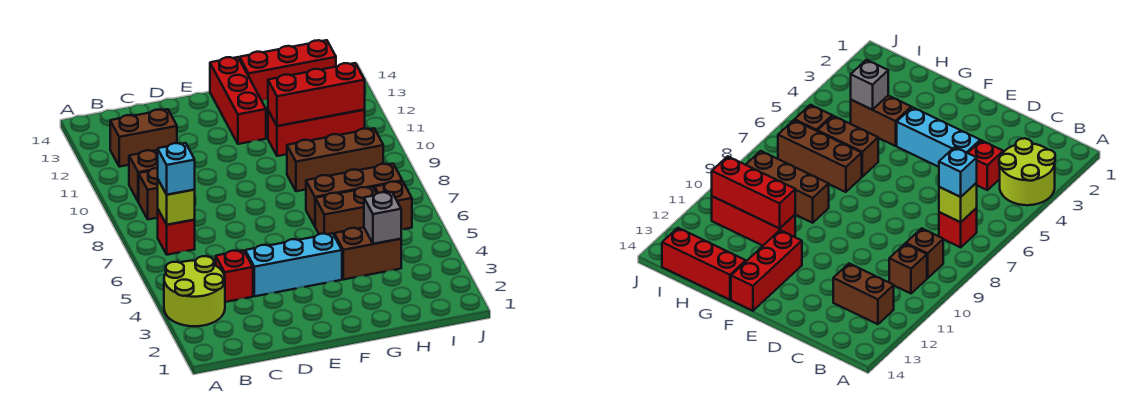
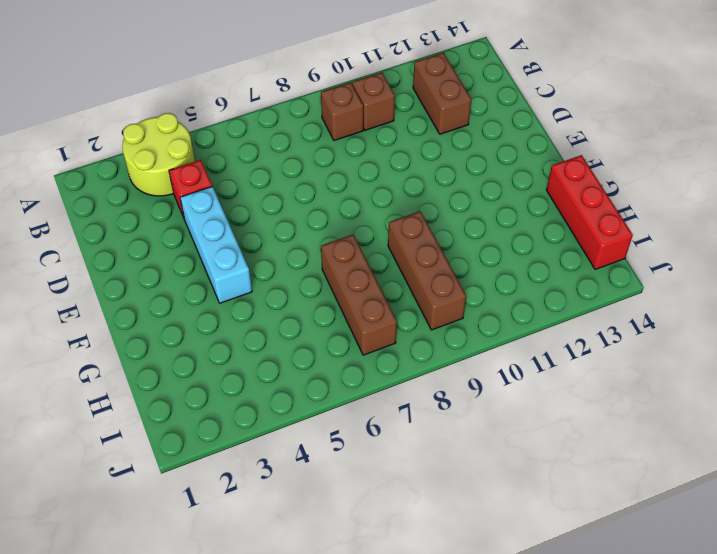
none -> red brick B7 level 1
none -> red brick F12:F14 level 1
none -> brown brick G4:H4 level 1

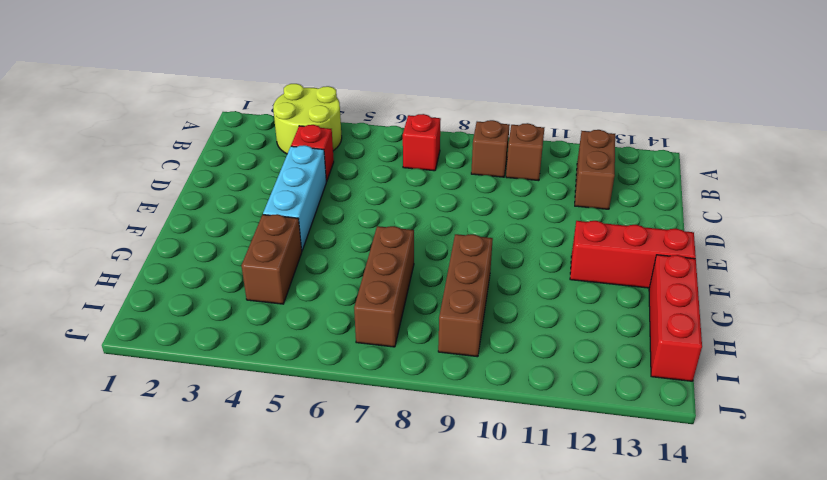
none -> brown brick G6:H6 level 1
none -> red brick G11:I11 level 1
none -> brown brick I6 level 1

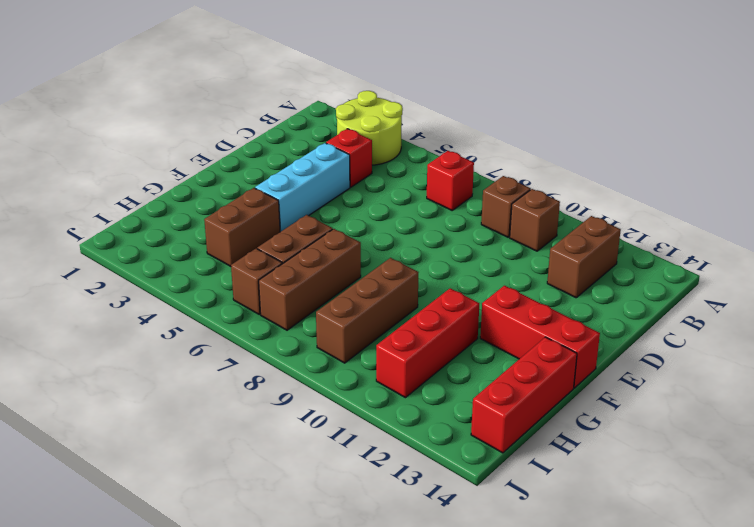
none -> lime brick B7 level 2
none -> red brick G11:I11 level 2
none -> grey brick H4 level 2

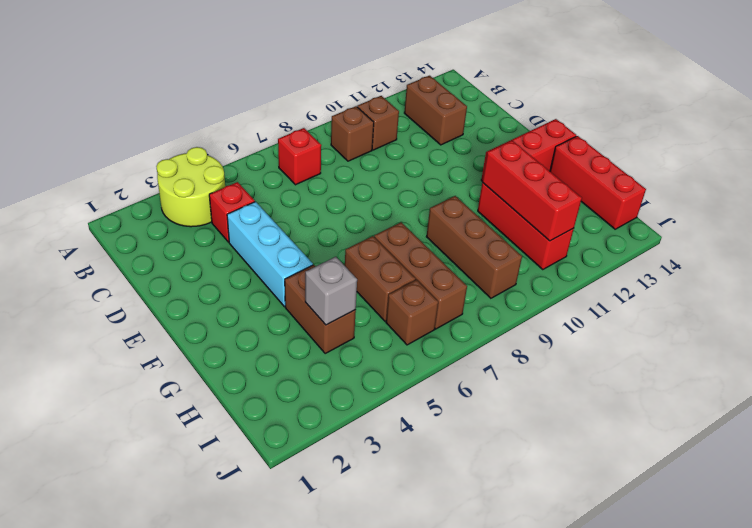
none -> lime brick B7 level 2
none -> cyan brick B7 level 3

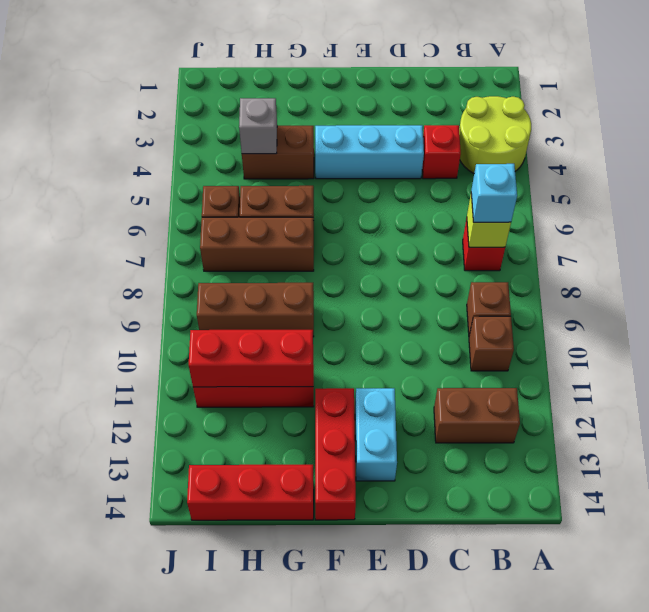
cyan brick E12:E13 level 1 -> none

